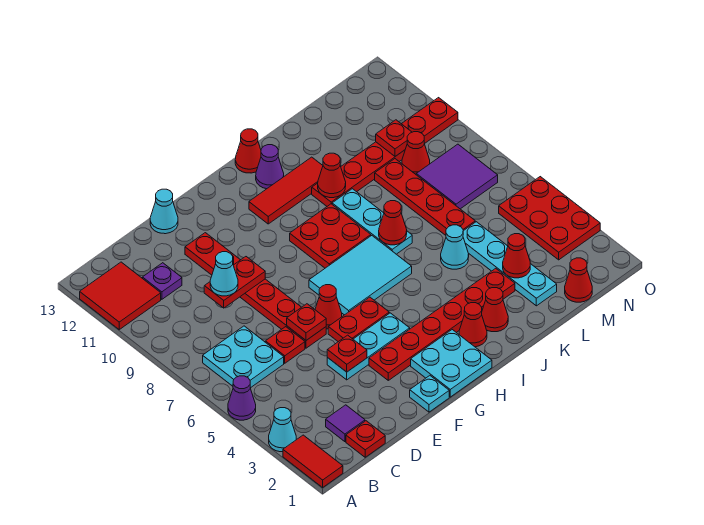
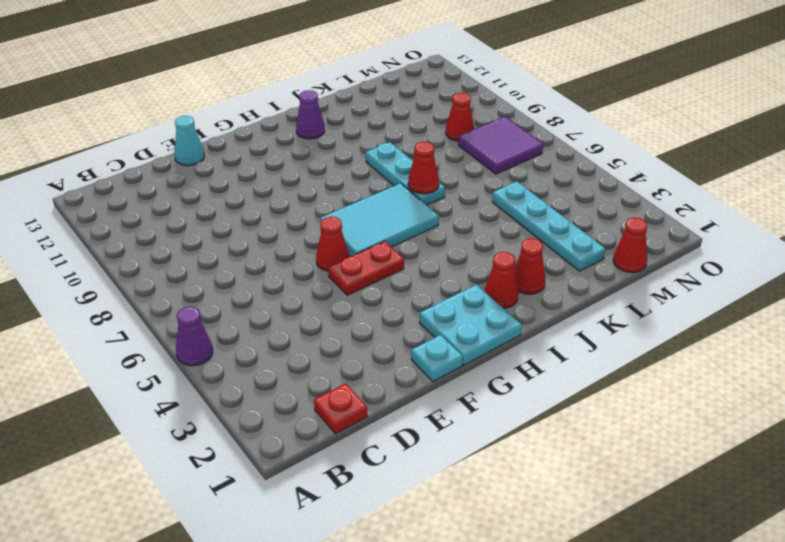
none -> red tile A1:A2 level 1
none -> cyan cone A3 level 1
none -> red tile A11:B12 level 1
none -> cyan plate B6:C7 level 1

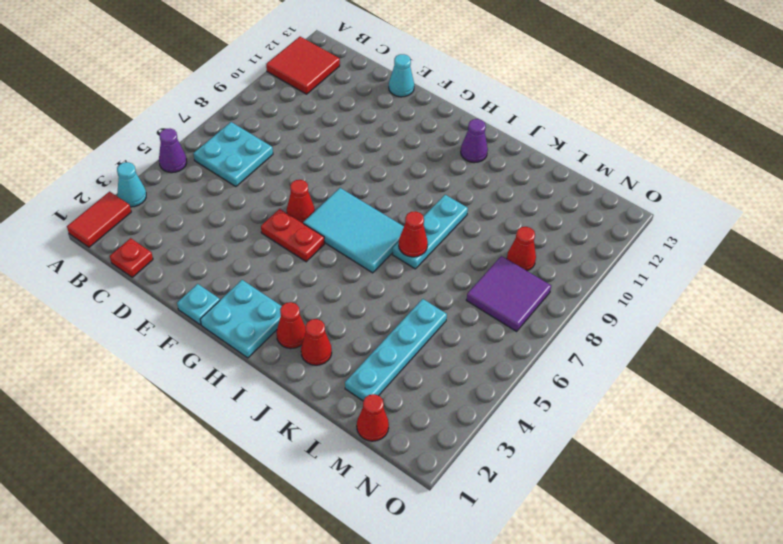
none -> purple tile C2 level 1
none -> purple plate C11 level 1
none -> red plate D6 level 1
none -> cyan plate E4:G4 level 1

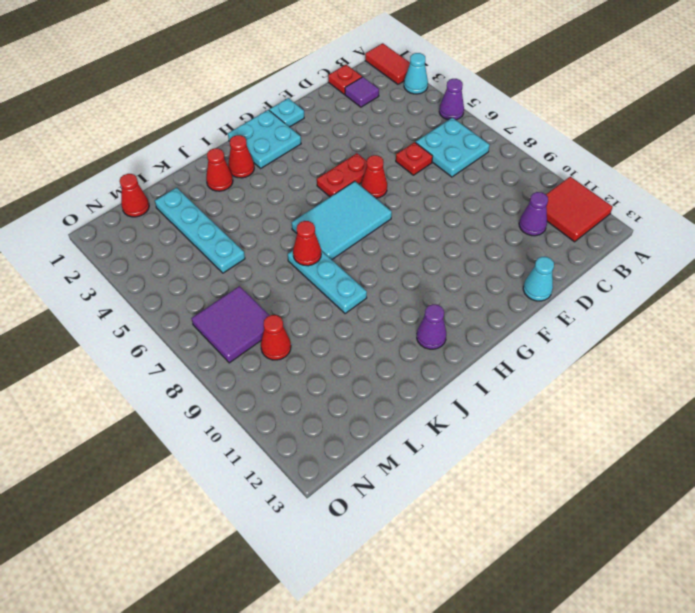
purple cone C11 level 1 -> purple plate C11 level 1
none -> cyan plate E4:G4 level 1
none -> red plate E6:E11 level 1
none -> red plate F3:K3 level 1
none -> red plate H8:I9 level 1

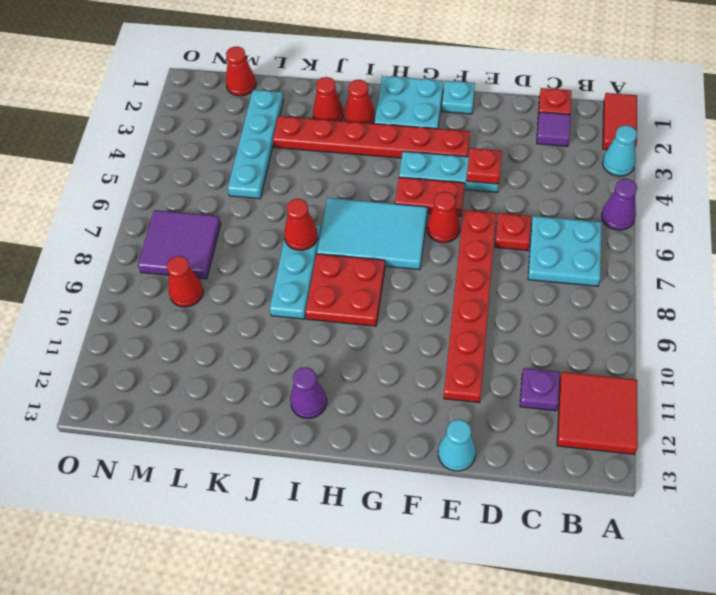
none -> red tile H11:J11 level 1
none -> red cone I13 level 1
none -> red plate J10:O10 level 1
none -> cyan cone K5 level 1

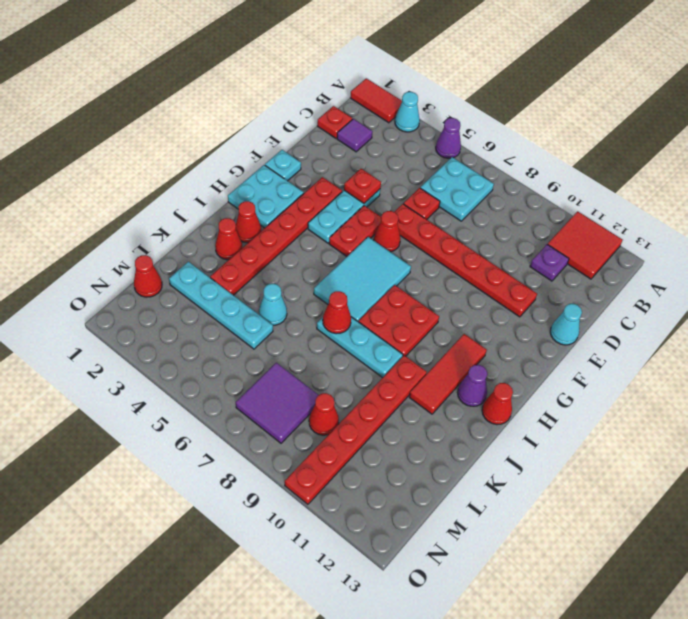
none -> red plate L6:L9 level 1
none -> red plate N3:O5 level 1
none -> red plate D9:E9 level 2
none -> red plate E6 level 2

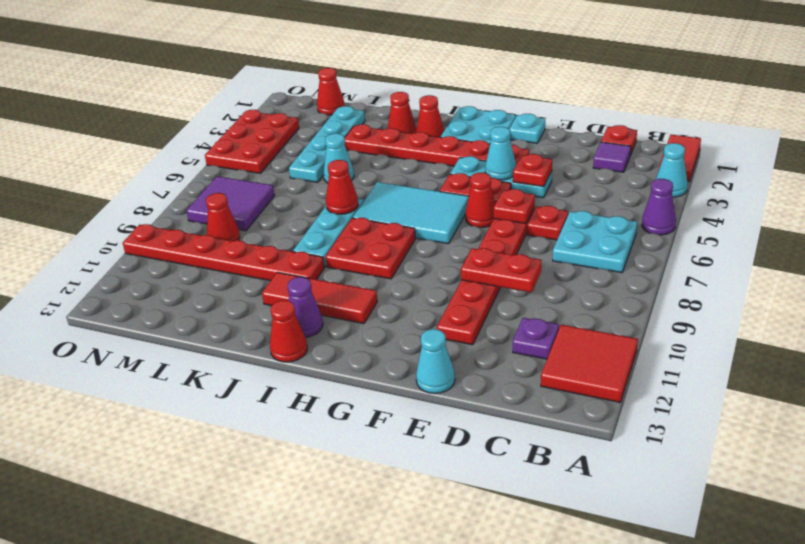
cyan cone F4 level 2 -> cyan cone D9 level 3
none -> red plate L6:L9 level 1
none -> red cone J10 level 2
none -> red cone L3 level 2
none -> red plate M10 level 2

